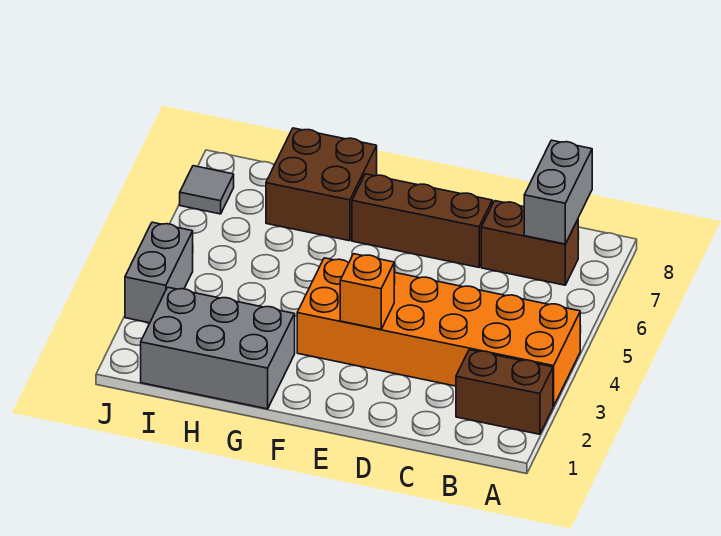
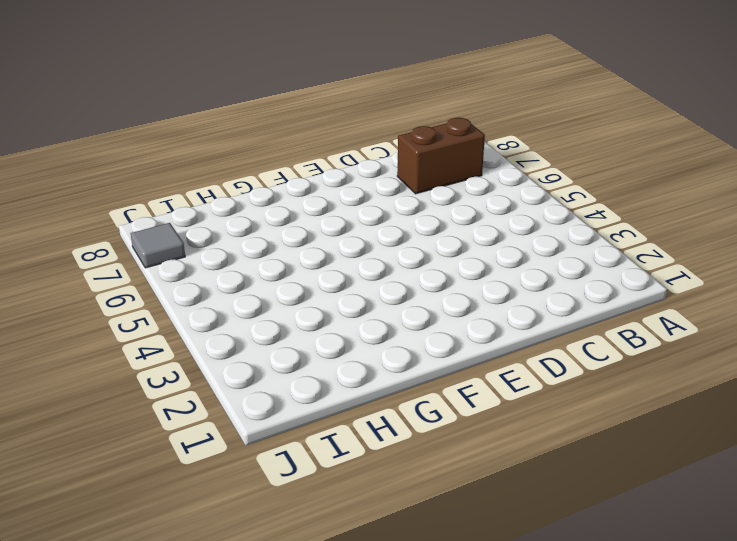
none -> brown brick A2:B2 level 1
none -> orange brick A3:F4 level 1

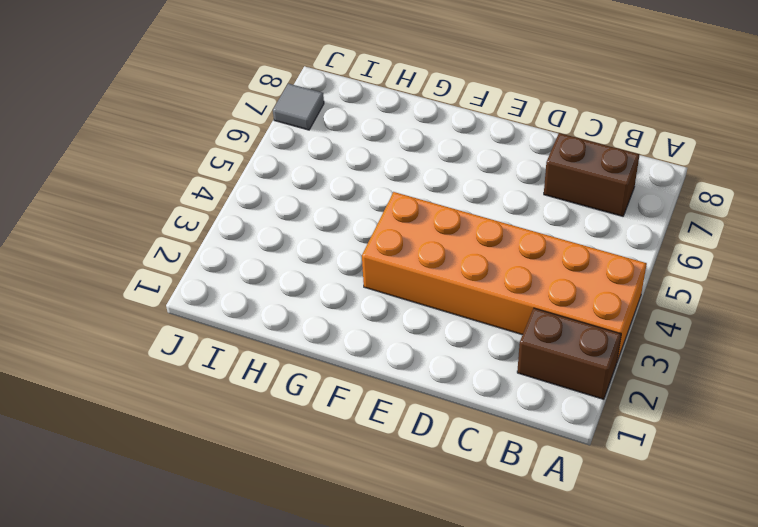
none -> brown brick D7:F7 level 1
none -> grey brick G1:I2 level 1

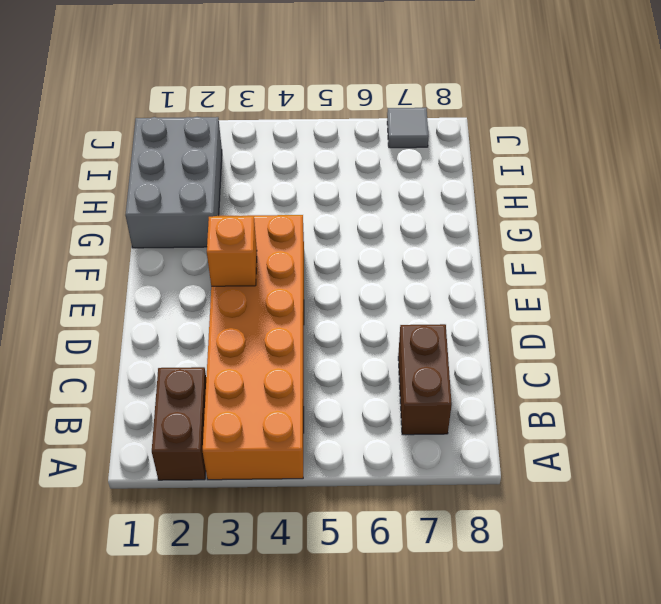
none -> brown brick D7:F7 level 1
none -> brown brick G7:H8 level 1

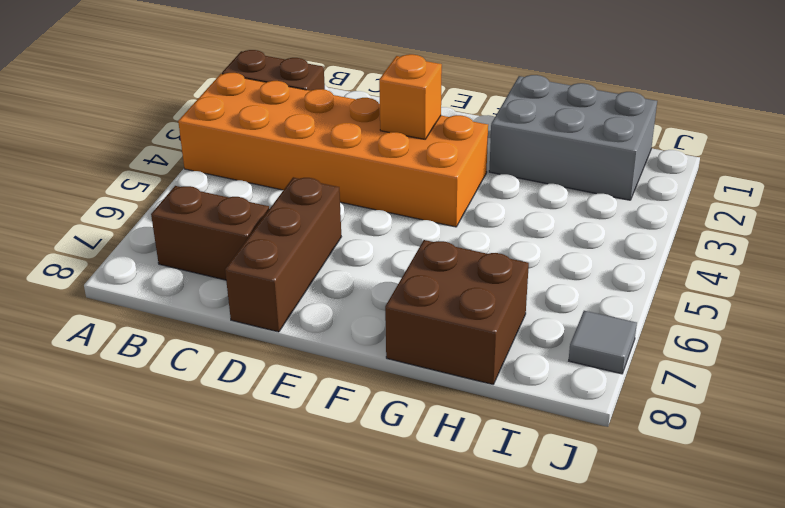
brown brick D6:D8 level 1 -> brown brick D7:F7 level 1
none -> grey brick J3:J4 level 1
none -> grey brick B7:B8 level 2

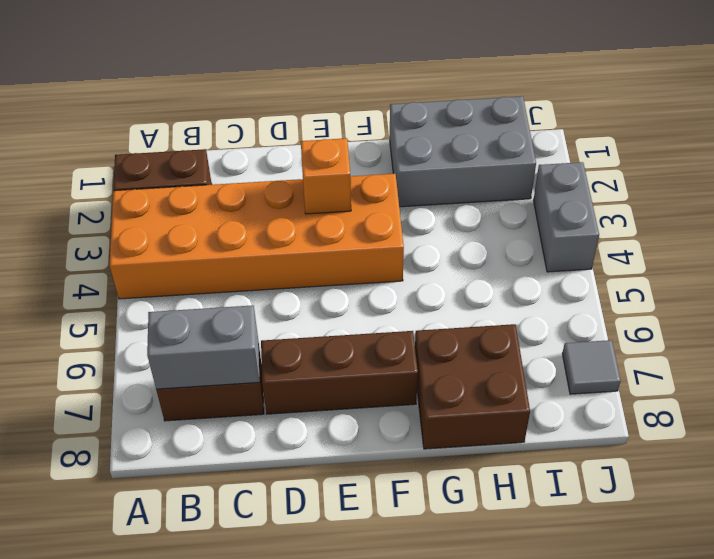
grey brick B7:C7 level 2 -> grey brick B7:B8 level 2

